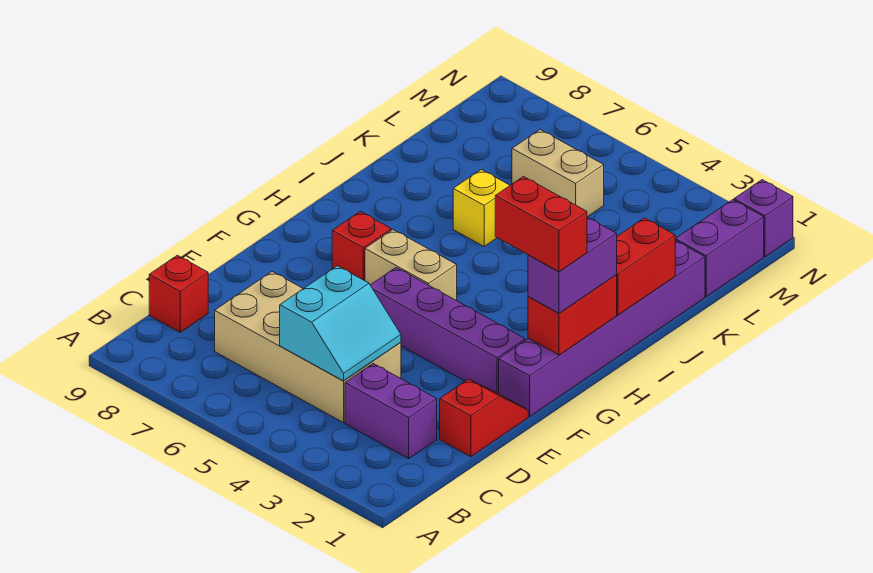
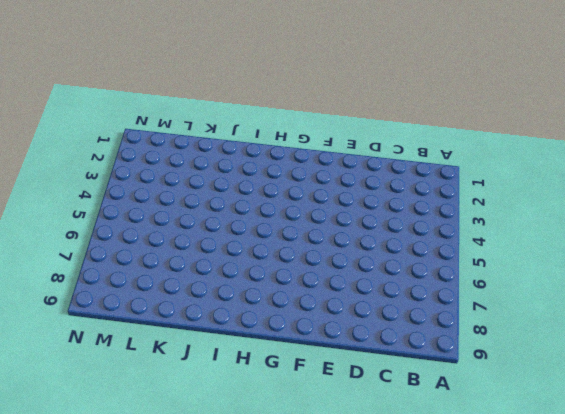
none -> purple brick C2:C3 level 1
none -> tan brick C4:D7 level 1
none -> red brick C9 level 1

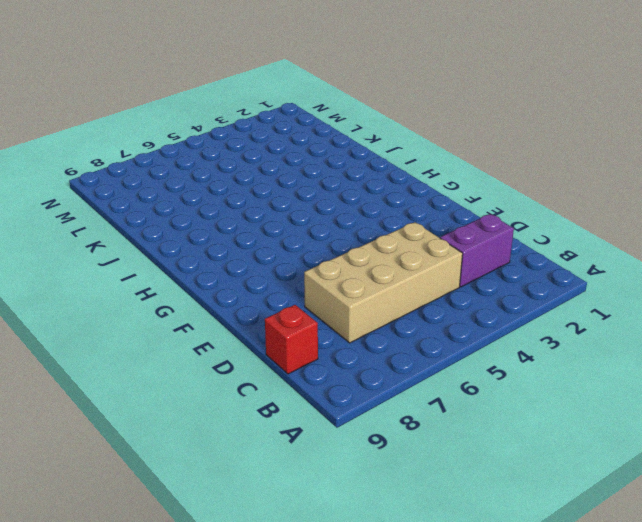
none -> red slope D1:E1 level 1 top D
none -> purple brick F1:K1 level 1
none -> purple brick F2:F5 level 1

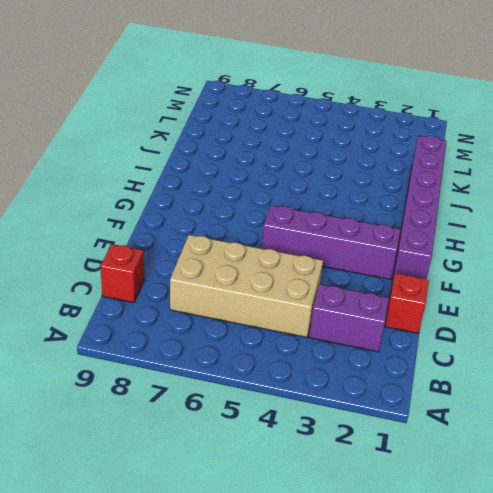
none -> tan brick G5:G6 level 1
none -> red brick G7 level 1
none -> yellow brick J6 level 1

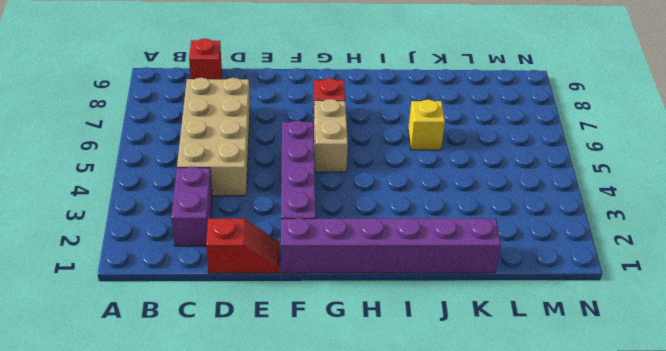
none -> purple brick L1:M1 level 1
none -> tan brick L5:L6 level 1
none -> purple brick N1 level 1

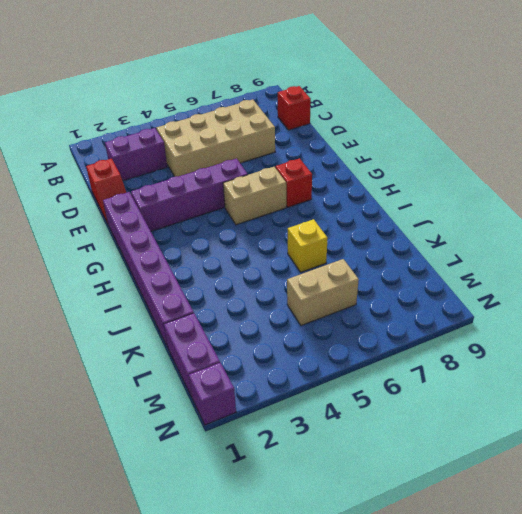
none -> cyan slope C4:D5 level 2 top 5
none -> red brick G1:H1 level 2
none -> red brick I1:J1 level 2

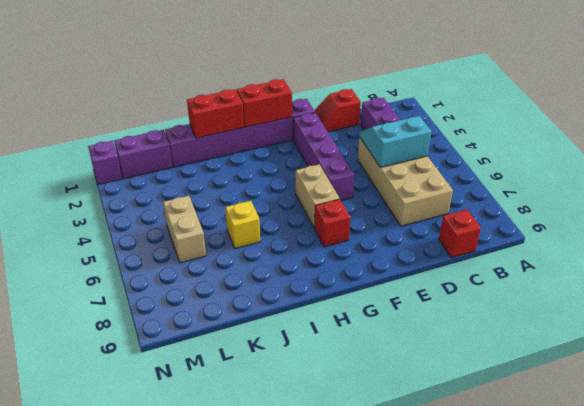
none -> purple brick G1:H1 level 3
none -> red brick G1:G2 level 4

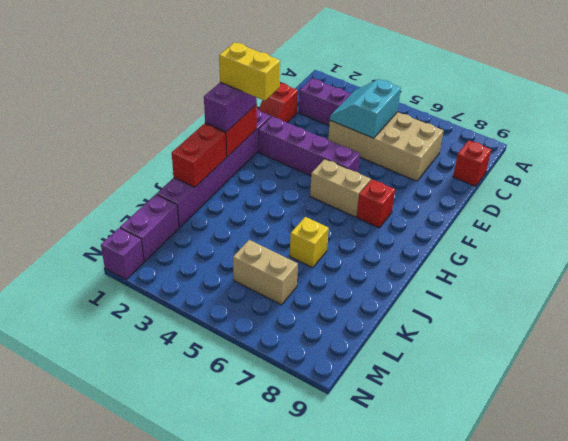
yellow brick G1:G2 level 4 -> red brick G1:G2 level 4

